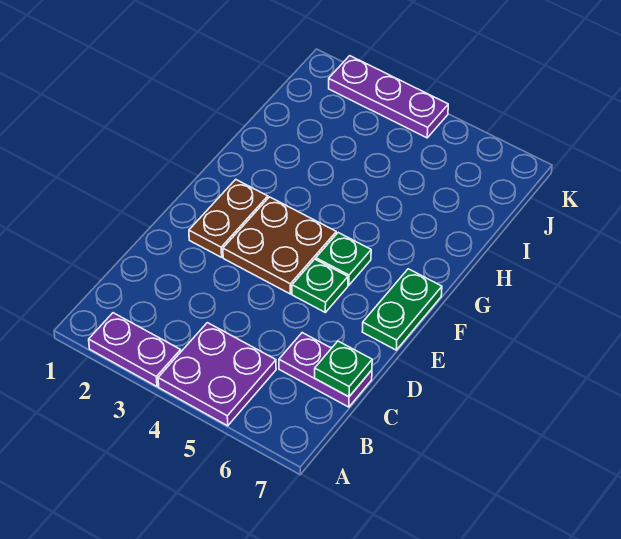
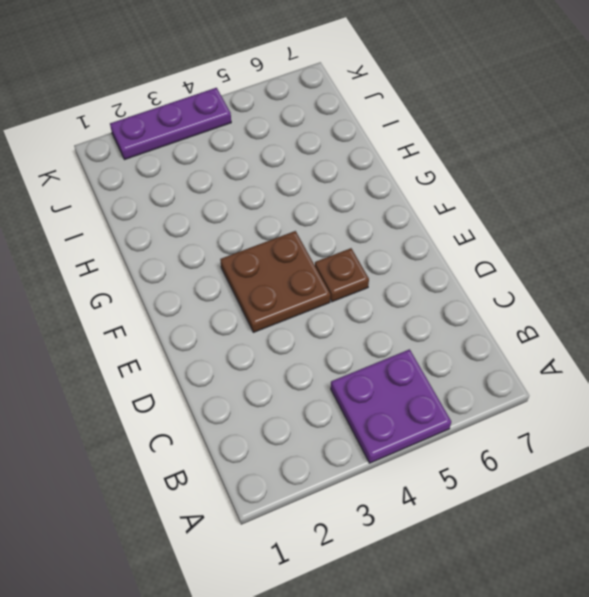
brown plate E5 level 1 -> green plate E5 level 1
none -> purple plate A2:A3 level 1
none -> purple plate C6:C7 level 1

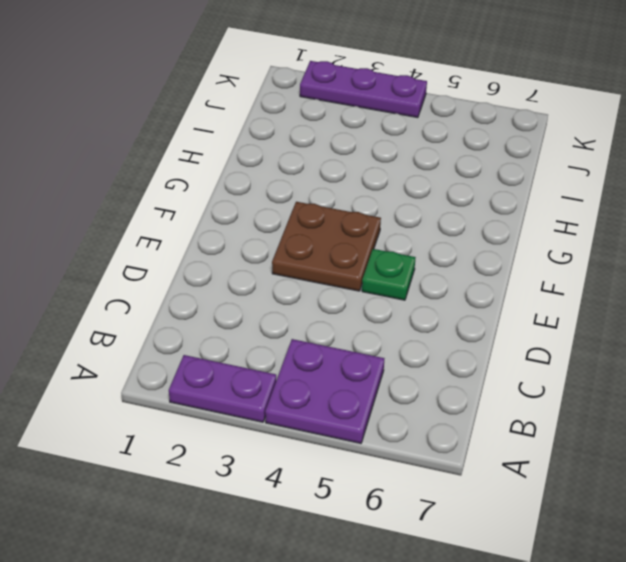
none -> purple plate C6:C7 level 1
none -> brown plate E2:F2 level 1

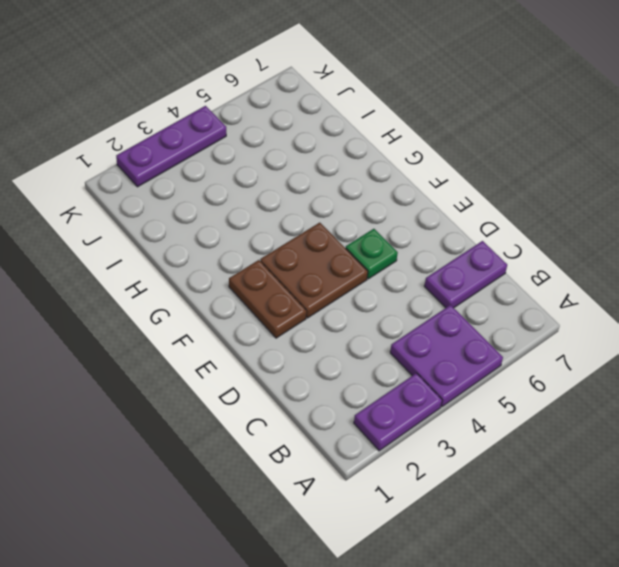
none -> green plate E7:F7 level 1
none -> green plate F5 level 1

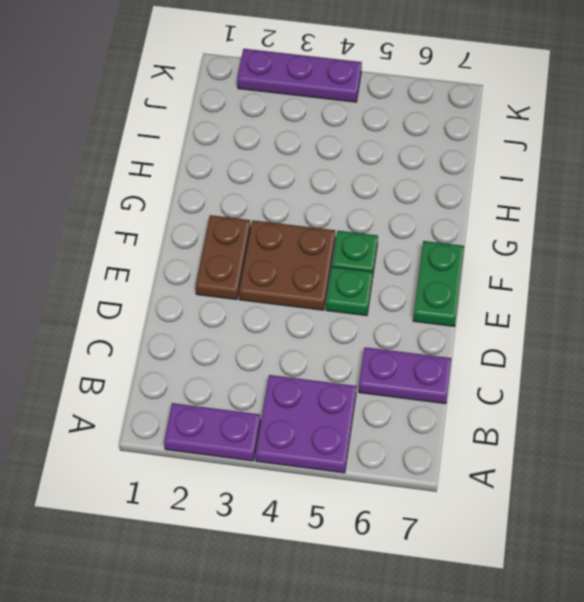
none -> green plate C7 level 2

